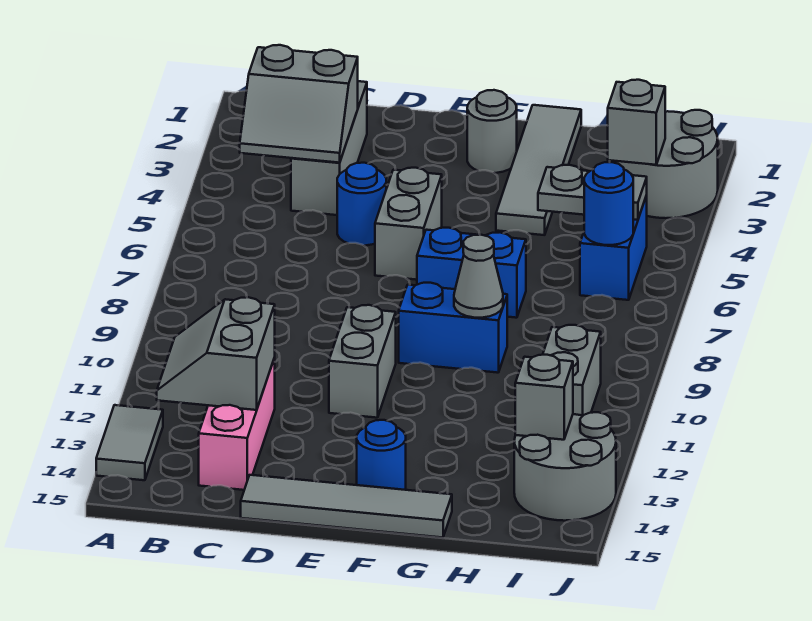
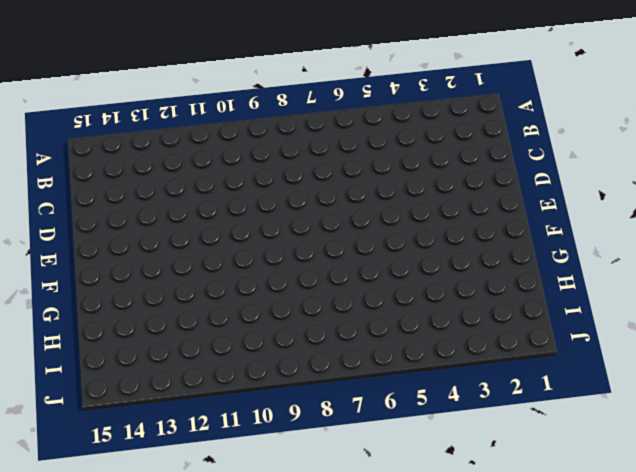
none -> grey tile A13:A14 level 1
none -> grey brick C2:C4 level 1
none -> pink brick C12:C14 level 1

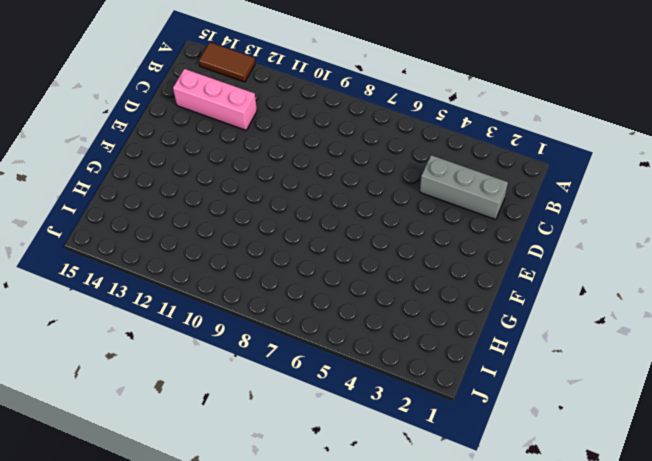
brown tile A13:A14 level 1 -> grey tile A13:A14 level 1
none -> blue round brick D5 level 1
none -> grey tile D15:G15 level 1
none -> grey brick E5:E6 level 1

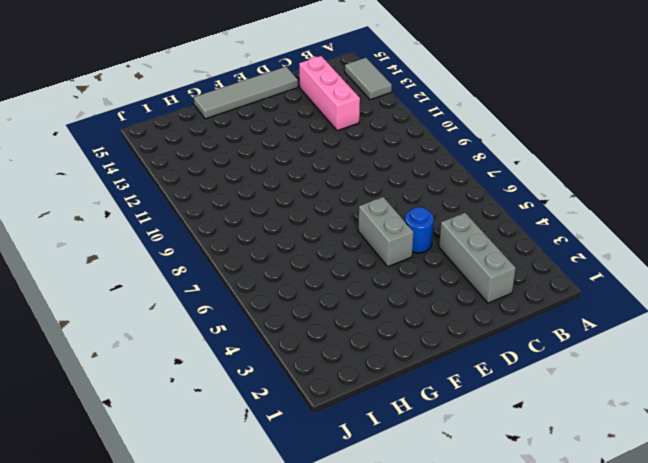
none -> grey brick E10:E11 level 1
none -> grey round brick F2 level 1
none -> blue brick F7:G7 level 1

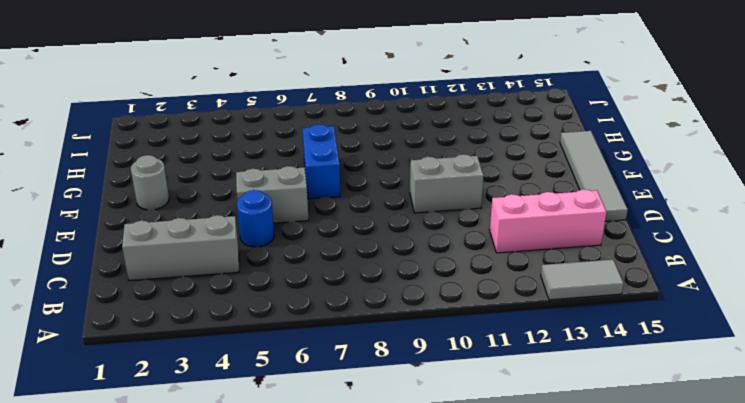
none -> blue brick F9:G9 level 1
none -> blue round brick F14 level 1
none -> grey tile G1:G4 level 1

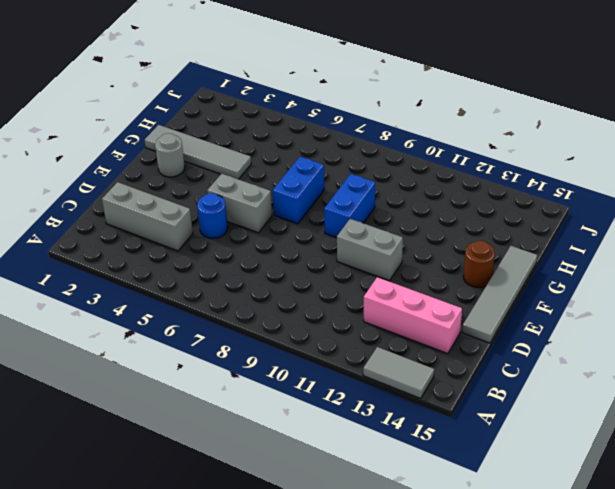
brown round brick F14 level 1 -> blue round brick F14 level 1
none -> grey round brick I2:J3 level 1
none -> blue brick I5:I6 level 1
none -> grey brick I10:I11 level 1

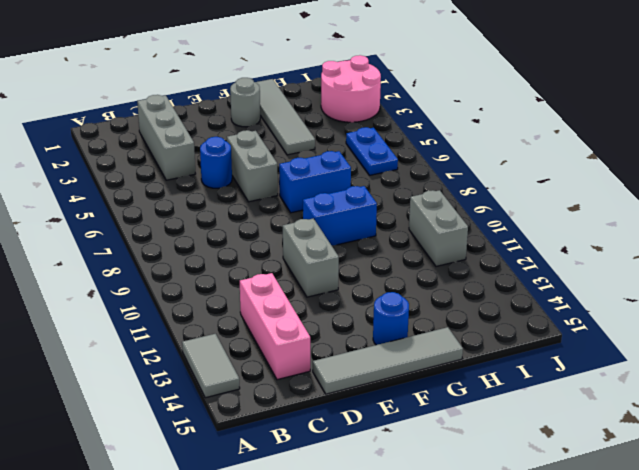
pink round brick I2:J3 level 1 -> grey round brick I2:J3 level 1
blue plate I5:I6 level 1 -> blue brick I5:I6 level 1
none -> grey round brick I13:J14 level 1
none -> grey slope B3:C4 level 2 top 3
none -> grey slope B12:C13 level 2 top C

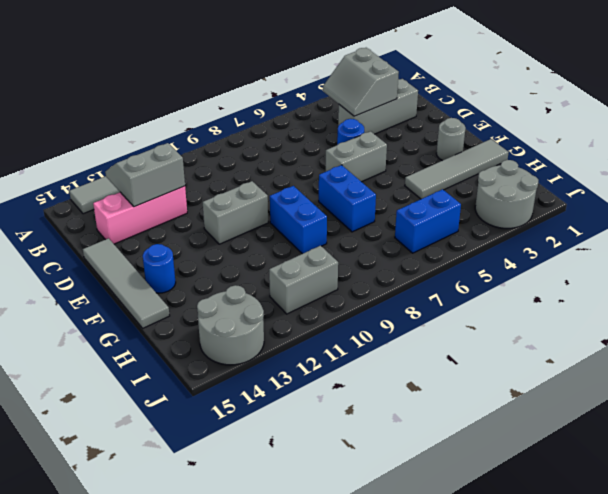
none -> grey cone G9 level 2
none -> grey plate H5:I5 level 2
none -> grey brick I3 level 2

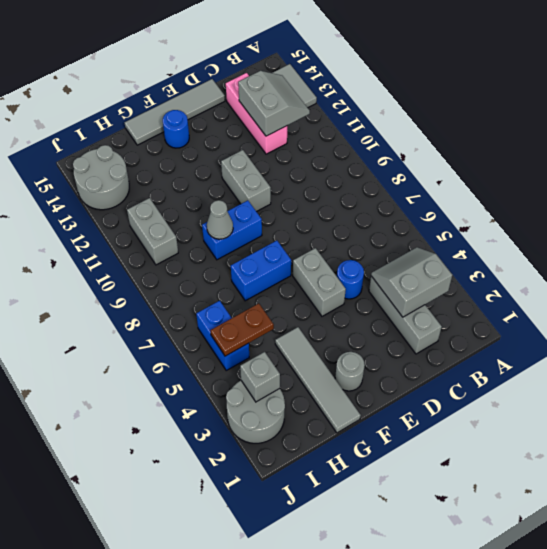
brown plate H5:I5 level 2 -> grey plate H5:I5 level 2
none -> blue round brick I6 level 2
none -> grey brick I13 level 2

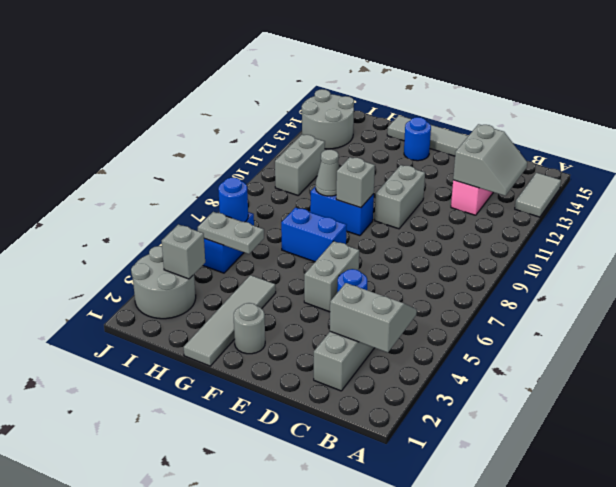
grey brick F9 level 2 -> grey brick I13 level 2

